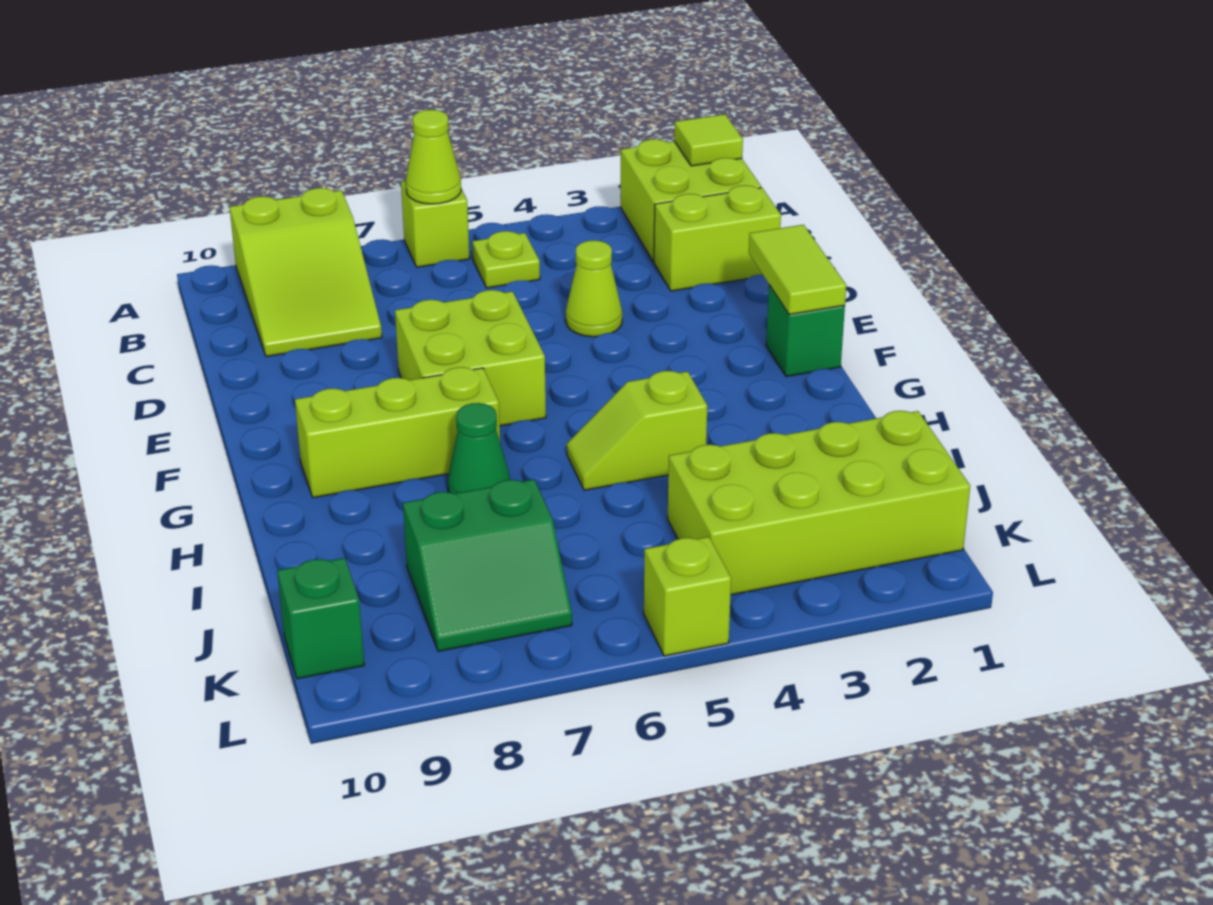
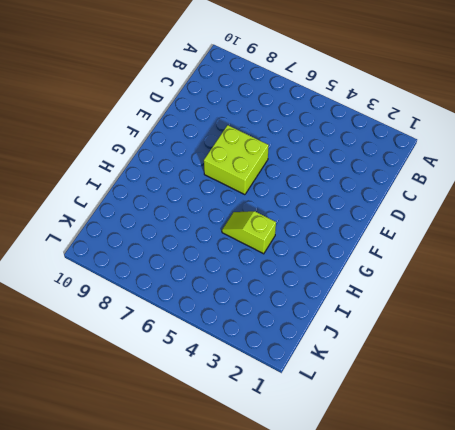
none -> lime brick A1:B2 level 1
none -> lime brick A6 level 1
none -> lime slope A8:C9 level 1 top A

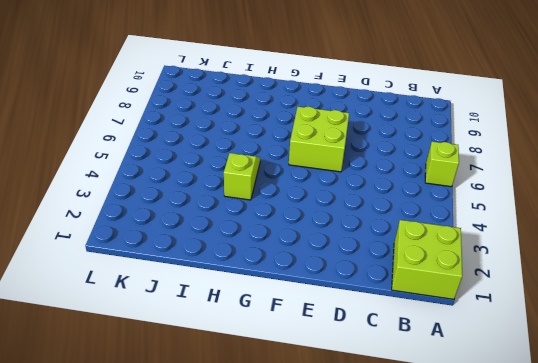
none -> lime slope A8:C9 level 1 top A
none -> lime plate B5 level 1
none -> lime brick C1:C2 level 1

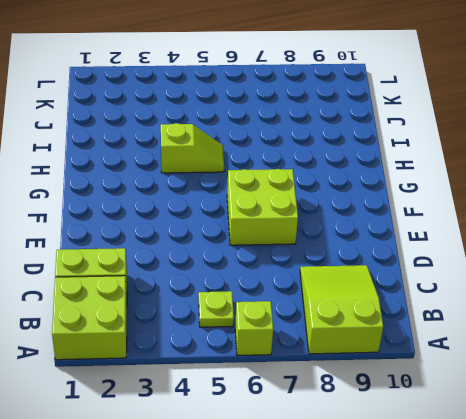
none -> lime cone D4 level 1
none -> green brick F1 level 1
none -> lime brick G7:G9 level 1

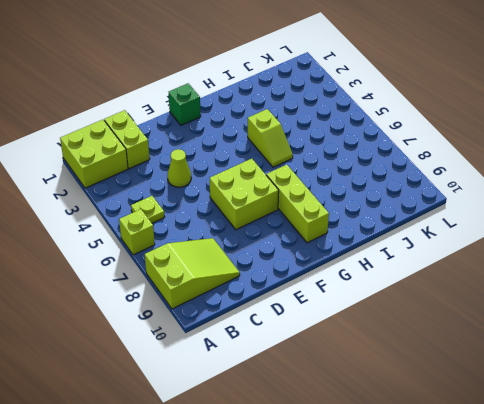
none -> green cone H7 level 1
none -> lime brick J1:K4 level 1
none -> green slope J7:K8 level 1 top J

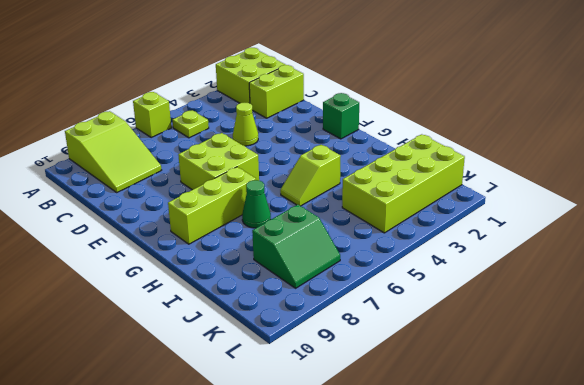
none -> green brick K10 level 1
none -> lime brick L5 level 1
none -> lime tile A1 level 2

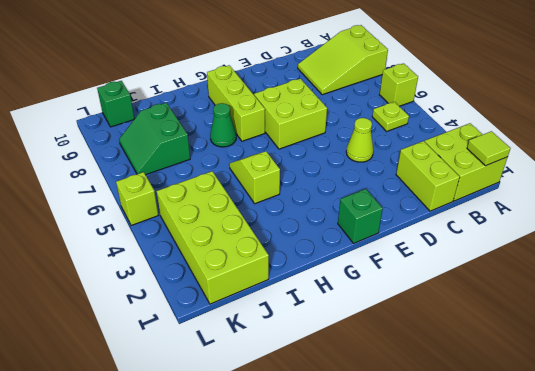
none -> lime cone A6 level 2
none -> lime tile E1:F1 level 2

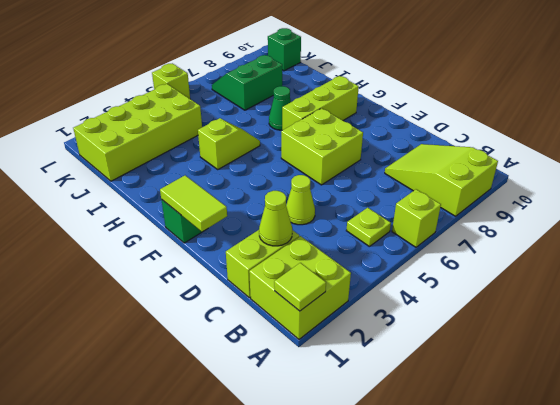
lime cone C2 level 2 -> lime cone A6 level 2

